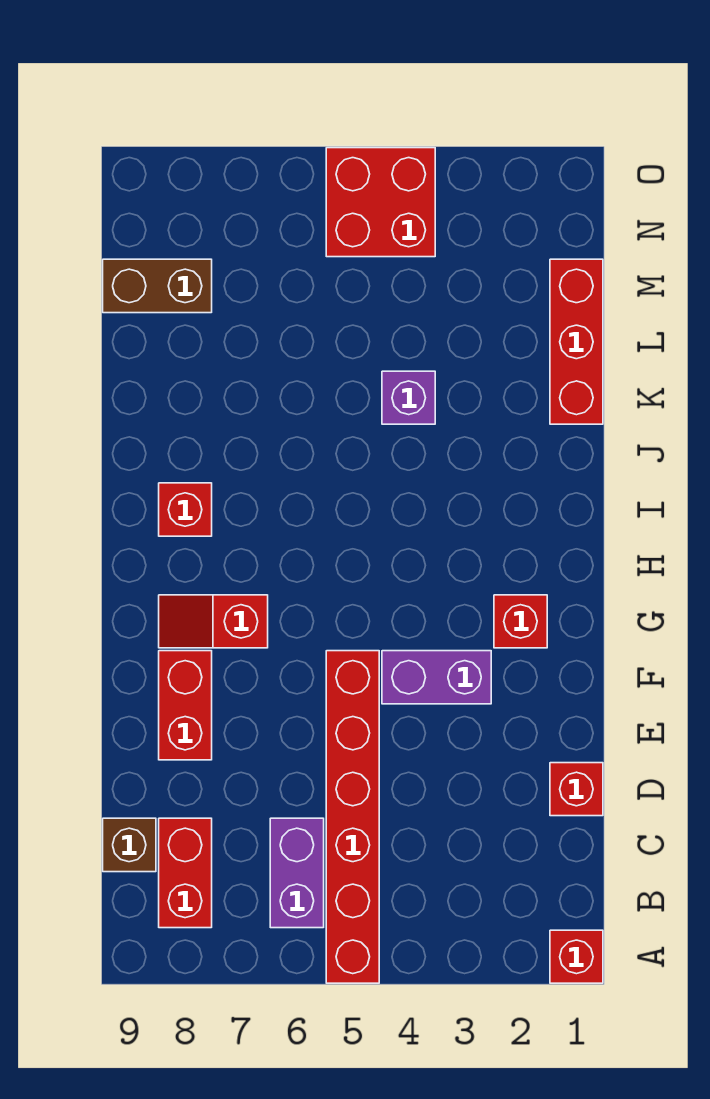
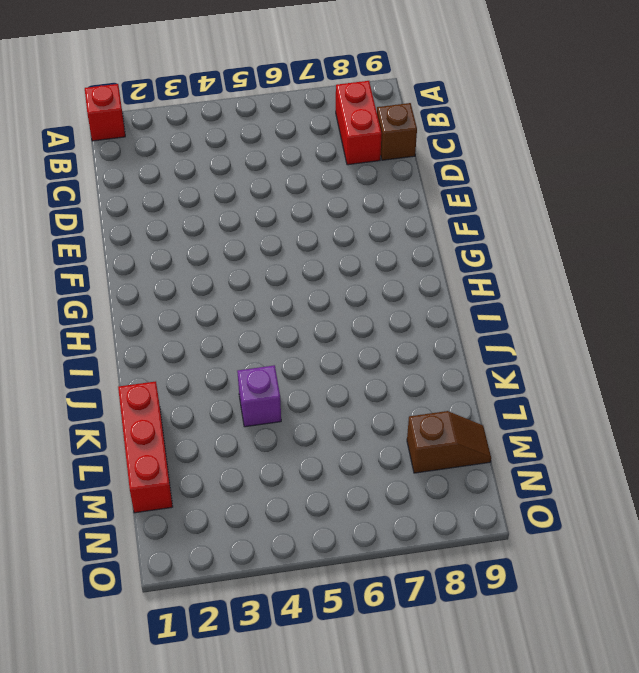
brown slope M8:M9 level 1 top 8 -> brown brick M8:M9 level 1
none -> red brick A5:F5 level 1
none -> purple brick B6:C6 level 1
none -> red brick D1 level 1

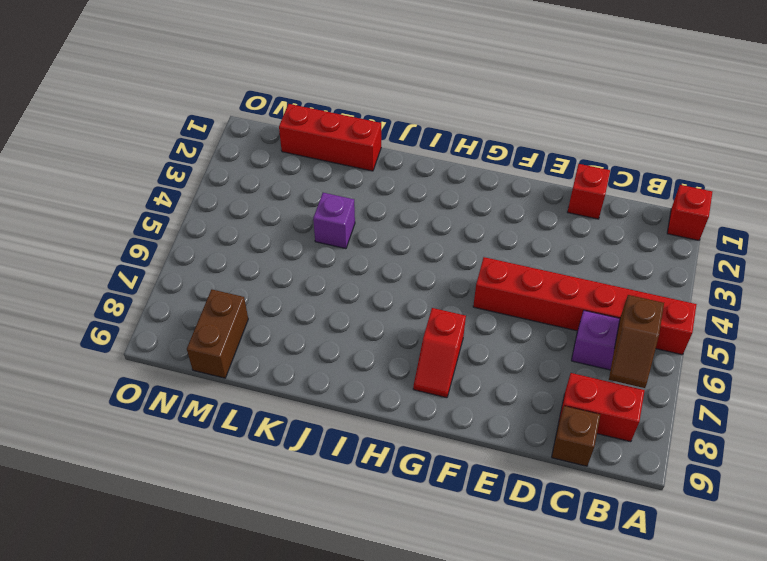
brown slope B6:B7 level 2 top 6 -> none
none -> red brick E8:F8 level 1
none -> purple brick F3:F4 level 1
none -> red brick G2 level 1

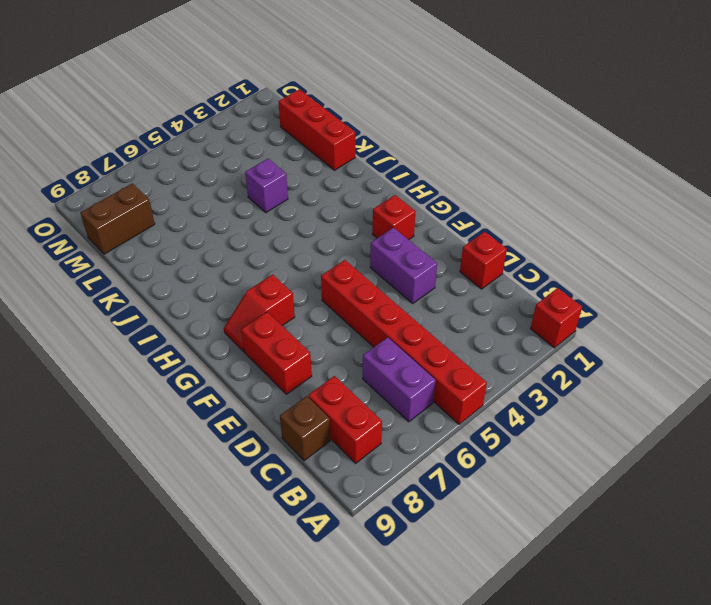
purple brick E3:F3 level 1 -> purple brick F3:F4 level 1
none -> red brick I8 level 1
none -> red brick N4:O5 level 1

